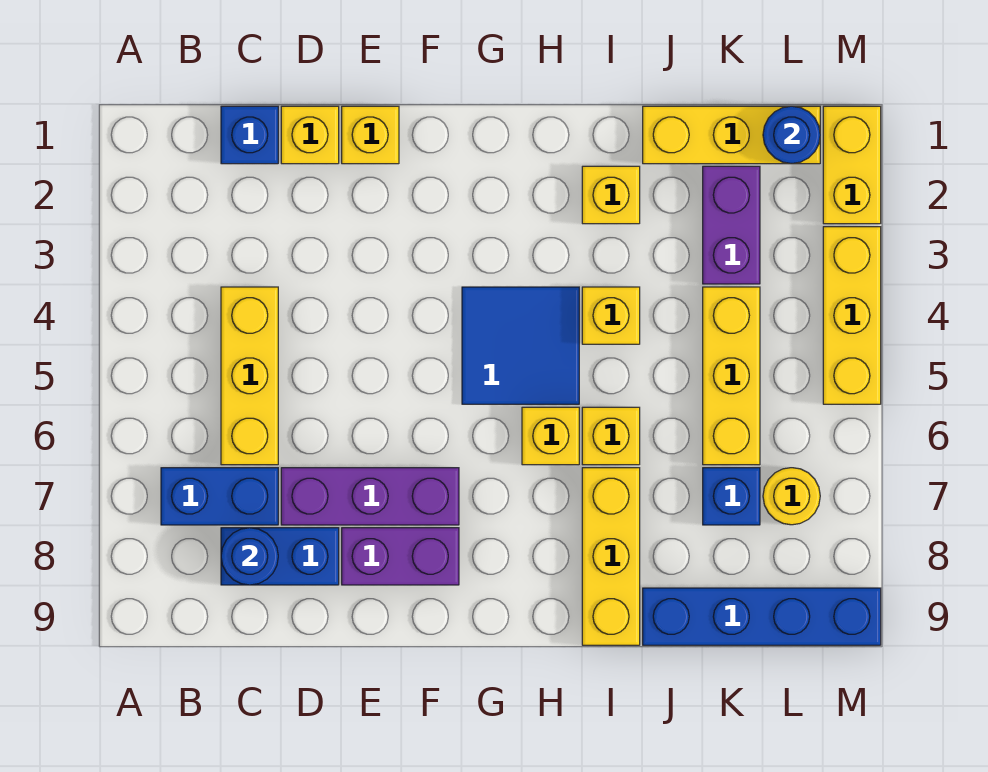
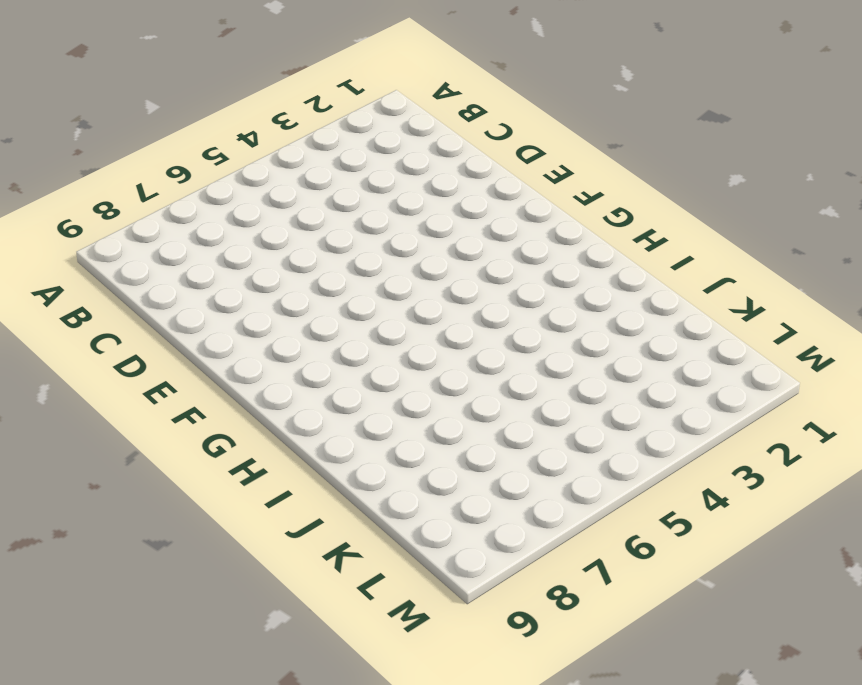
none -> blue brick B7:C7 level 1
none -> blue brick C1 level 1
none -> yellow brick C4:C6 level 1

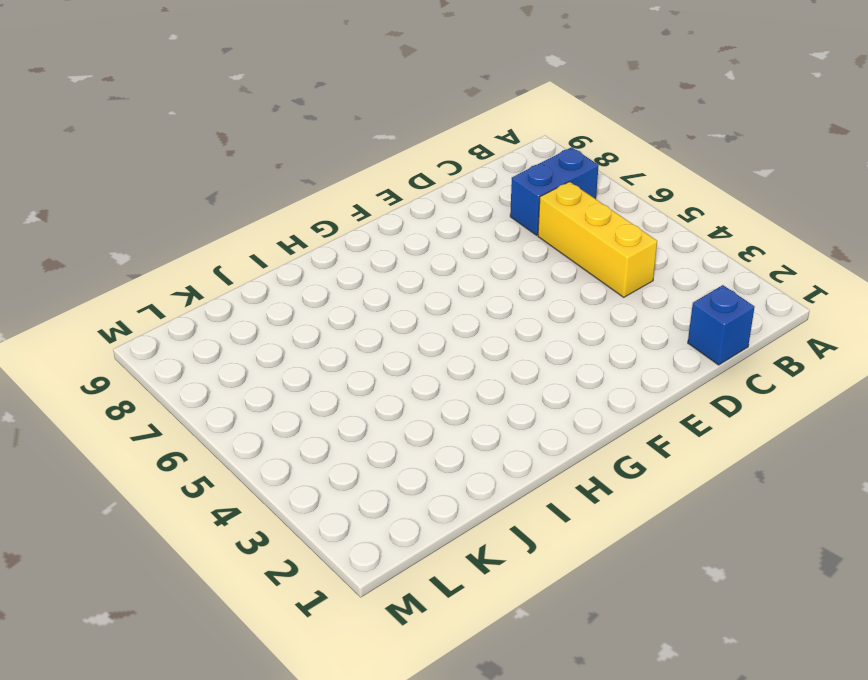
none -> blue brick C8:D8 level 1
none -> yellow brick D1 level 1
none -> purple brick D7:F7 level 1

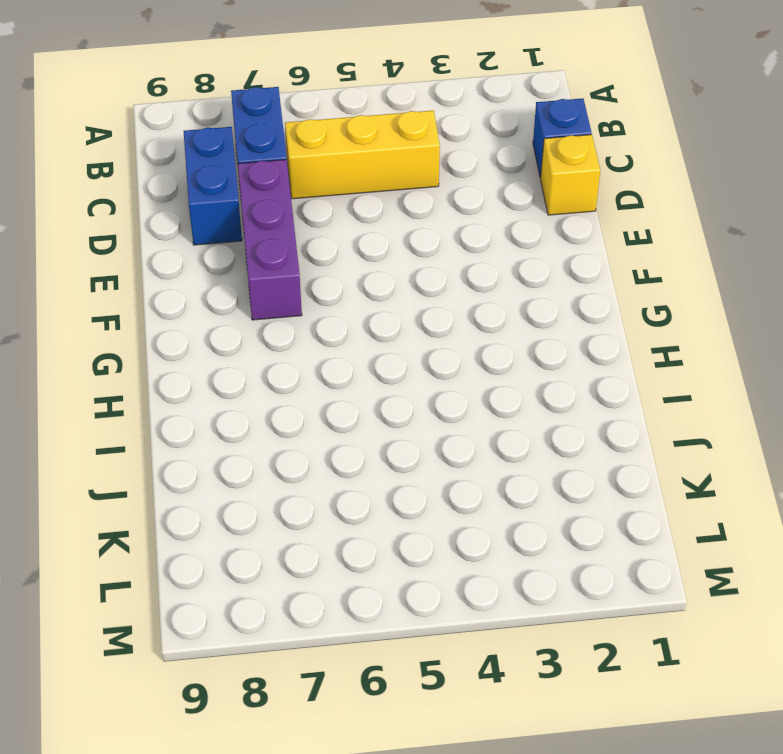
none -> yellow brick E1 level 1
none -> purple brick E8:F8 level 1
none -> blue tile G4:H5 level 1

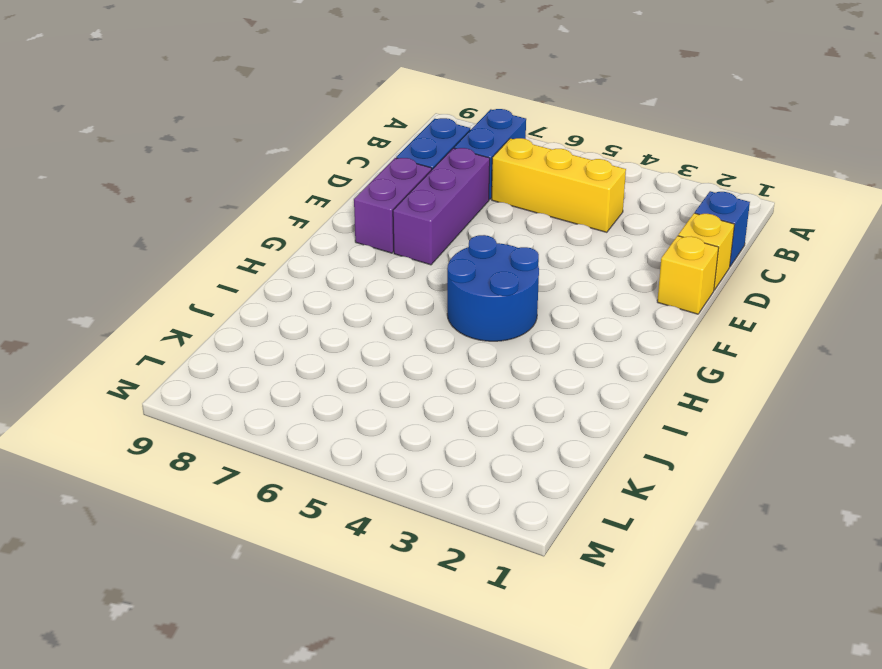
blue round brick G4:H5 level 1 -> blue tile G4:H5 level 1
none -> yellow brick H6 level 1
none -> yellow brick I2 level 1
none -> yellow brick I4 level 1

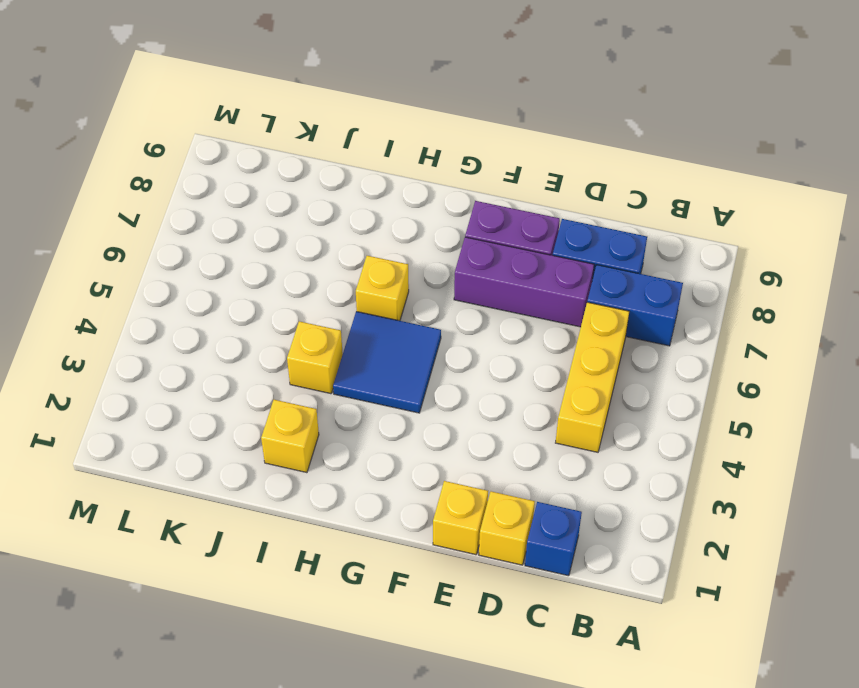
none -> yellow brick I6 level 1
none -> yellow brick I7:I9 level 1
none -> yellow brick J1:L1 level 1

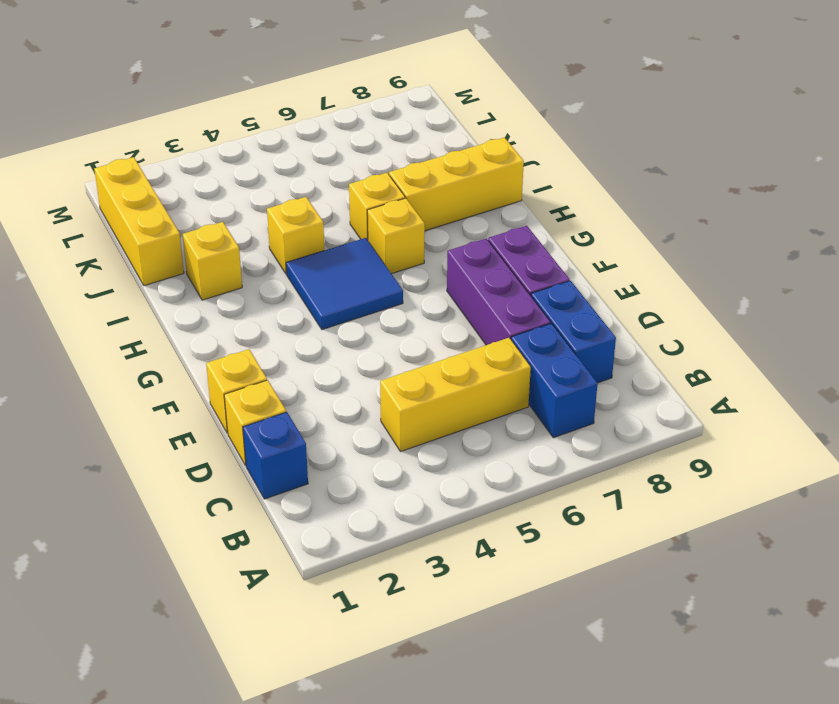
none -> blue brick J9:M9 level 1
none -> purple brick K2:K3 level 1
none -> yellow brick K4:K6 level 1

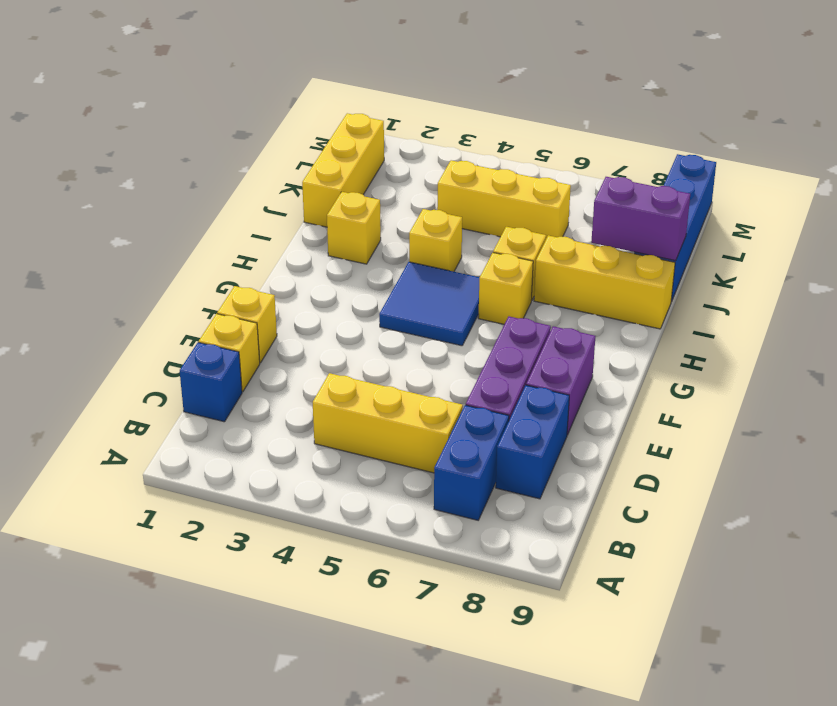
purple brick J8:J9 level 2 -> purple brick K2:K3 level 1
none -> blue brick K7 level 1
none -> yellow round brick L7 level 1
none -> yellow brick M1:M2 level 1

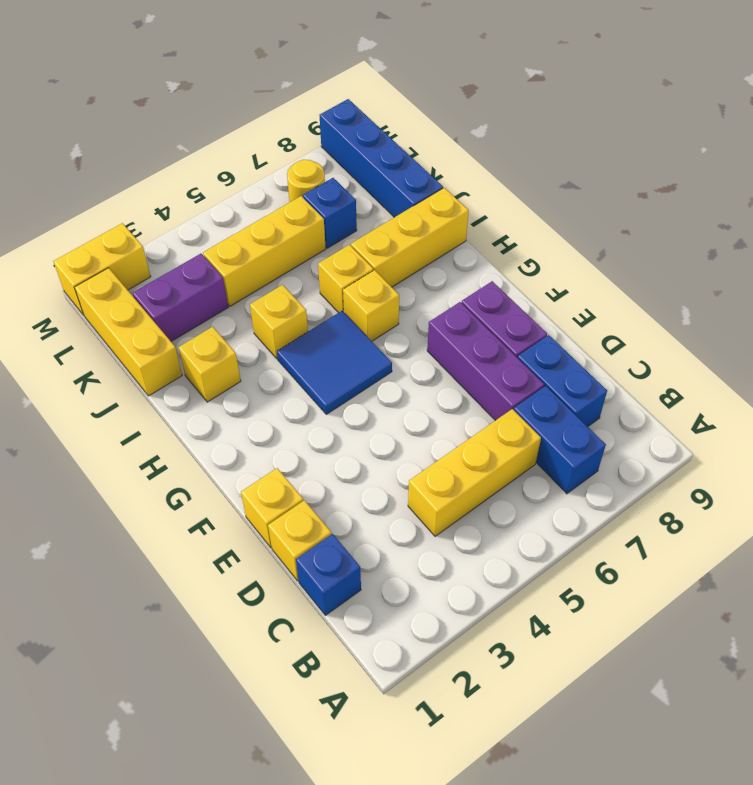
none -> yellow brick M3:M5 level 1
none -> blue round brick C8 level 2
none -> blue round brick L1 level 2

